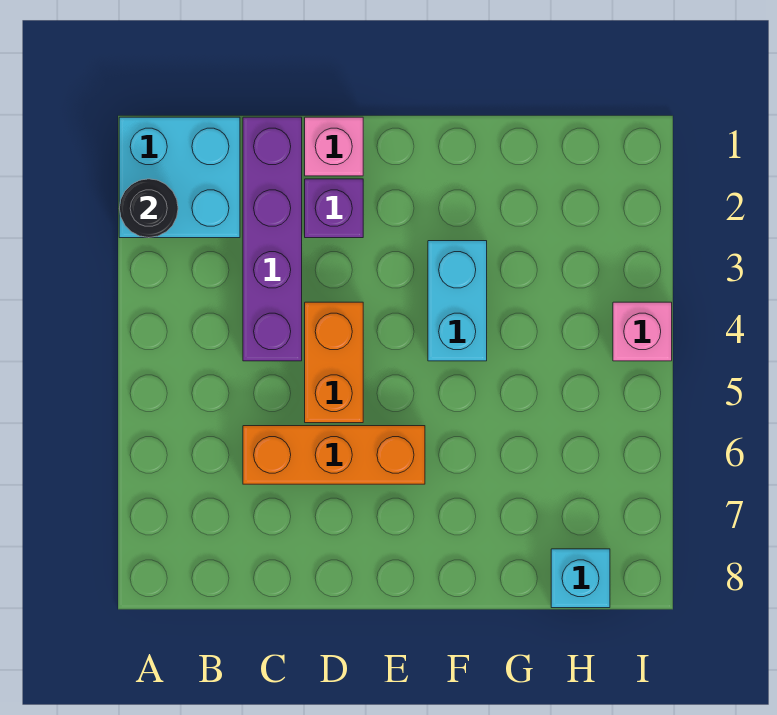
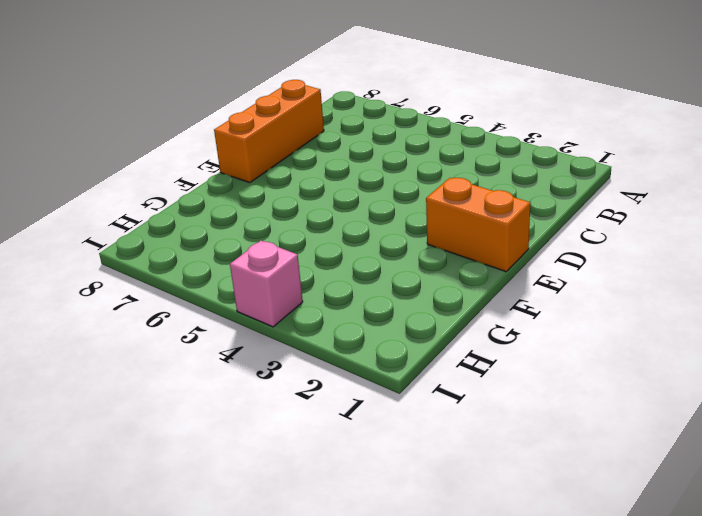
orange brick C8:E8 level 1 -> orange brick C6:E6 level 1
orange brick E1:E2 level 1 -> orange brick D4:D5 level 1
none -> cyan brick A1:B2 level 1
none -> purple brick C1:C4 level 1

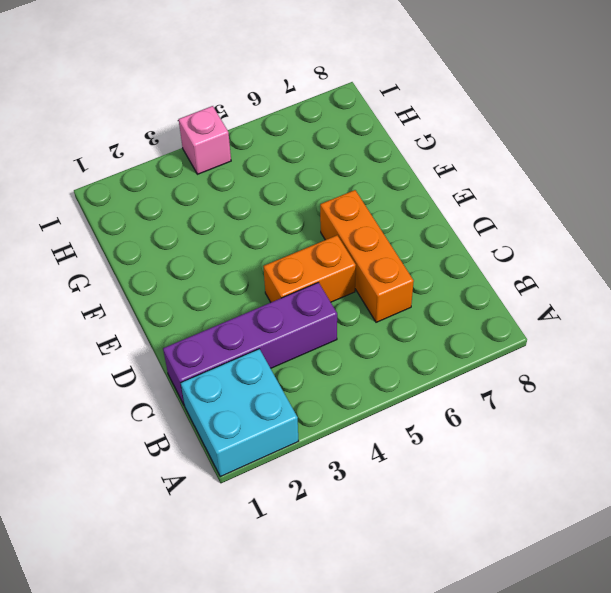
none -> pink brick D1 level 1
none -> purple brick D2 level 1

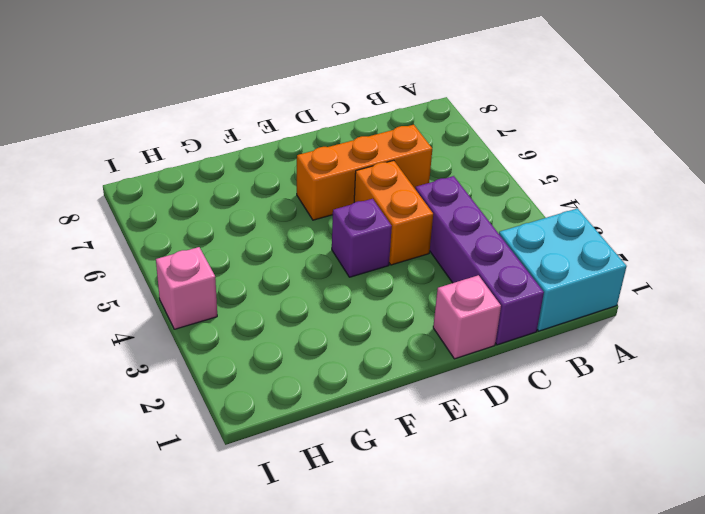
purple brick E4 level 1 -> purple brick D2 level 1
none -> cyan brick F3:F4 level 1
none -> cyan brick H8 level 1

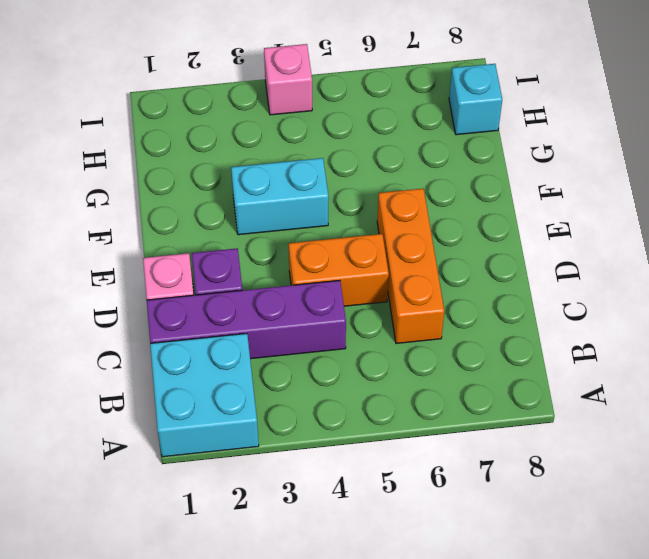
none -> black round brick A2 level 2

